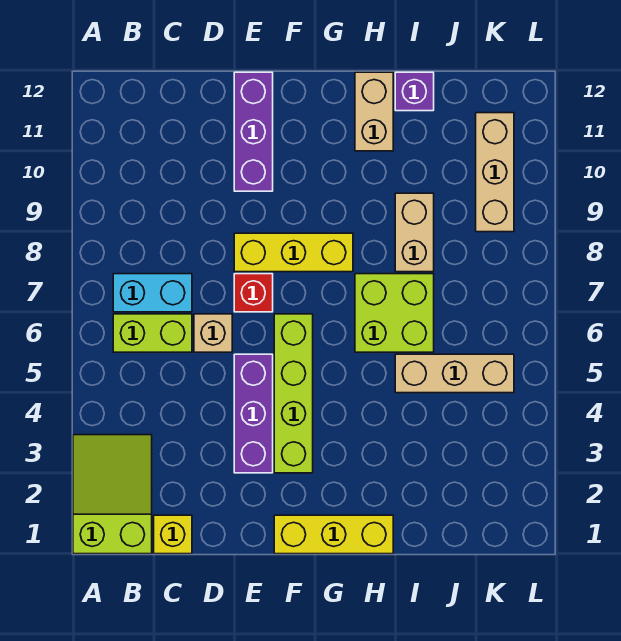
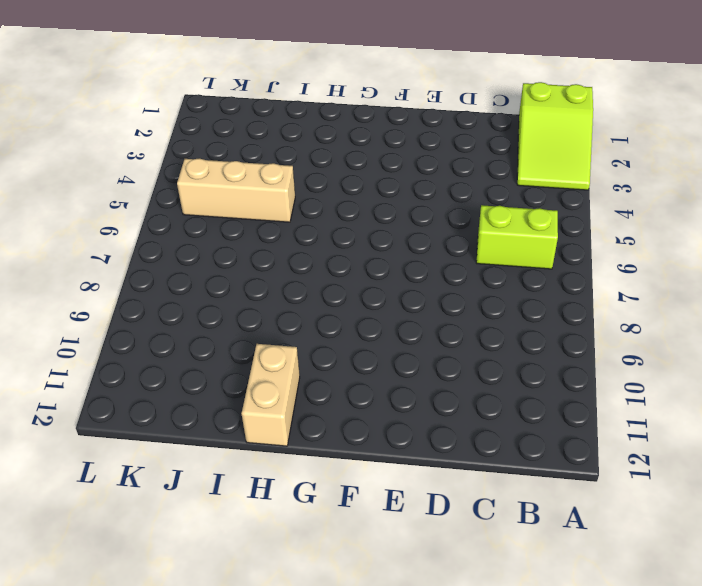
none -> cyan brick B7:C7 level 1
none -> yellow brick C1 level 1
none -> tan brick D6 level 1

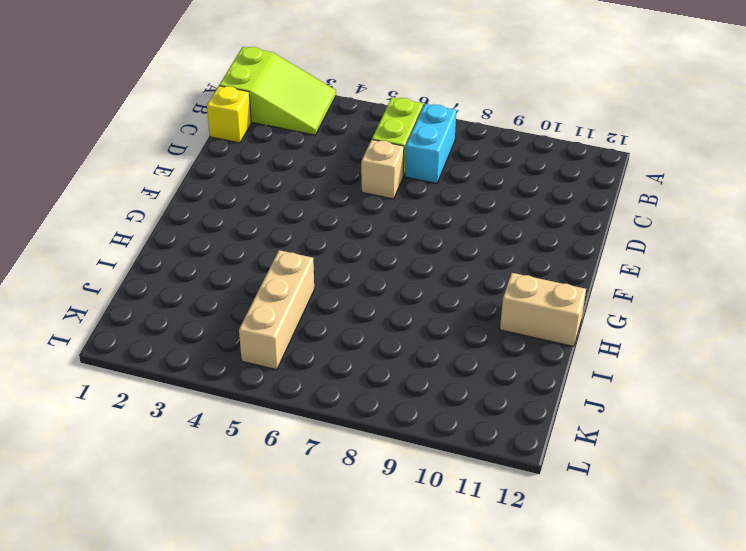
none -> purple brick E3:E5 level 1
none -> red brick E7 level 1
none -> yellow brick E8:G8 level 1

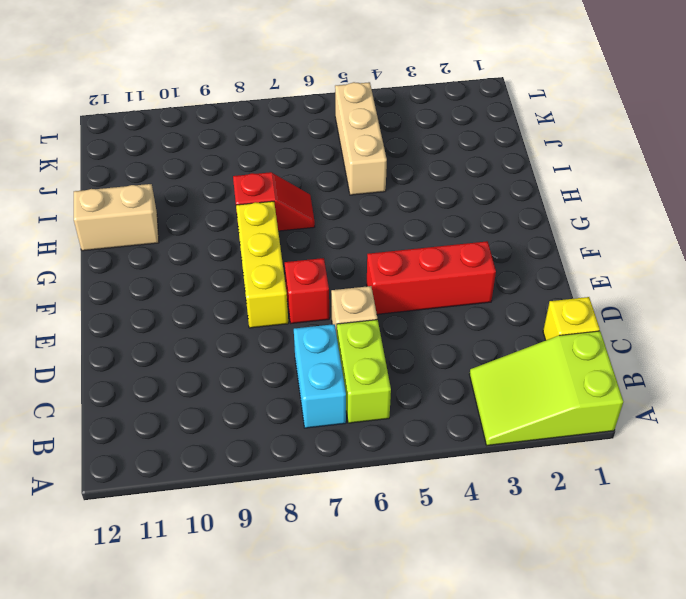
red brick E3:E5 level 1 -> purple brick E3:E5 level 1
red slope H7:H8 level 1 top 8 -> lime brick H6:I7 level 1
none -> purple brick E10:E12 level 1
none -> yellow brick F1:H1 level 1
none -> lime brick F3:F6 level 1

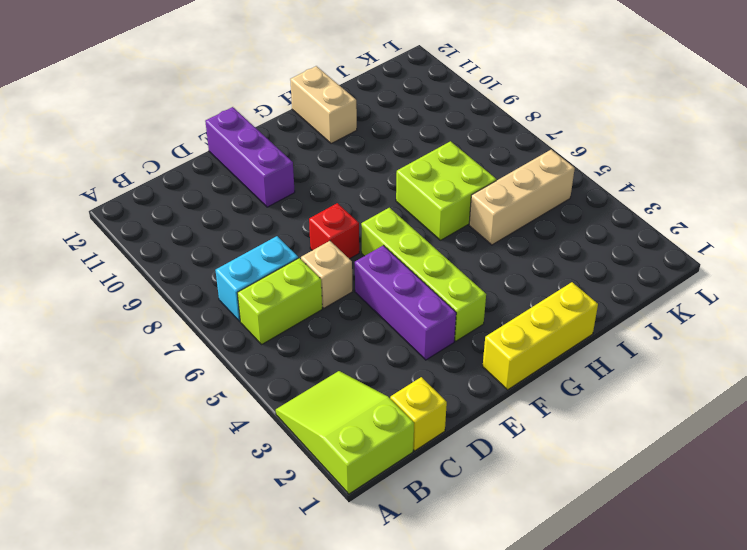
none -> yellow brick E8:G8 level 1
none -> tan brick I8:I9 level 1
none -> purple brick I12 level 1

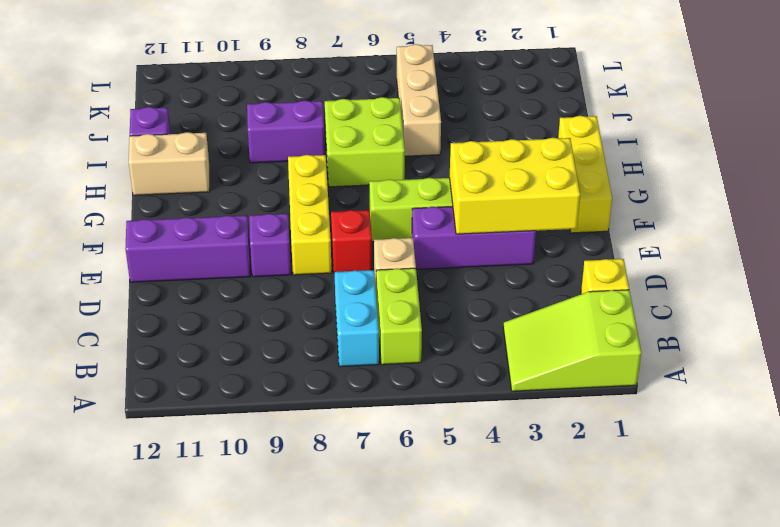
yellow brick E2:F4 level 2 -> none
purple brick E9 level 1 -> none
purple brick I8:I9 level 1 -> tan brick I8:I9 level 1
none -> tan brick K9:K11 level 1

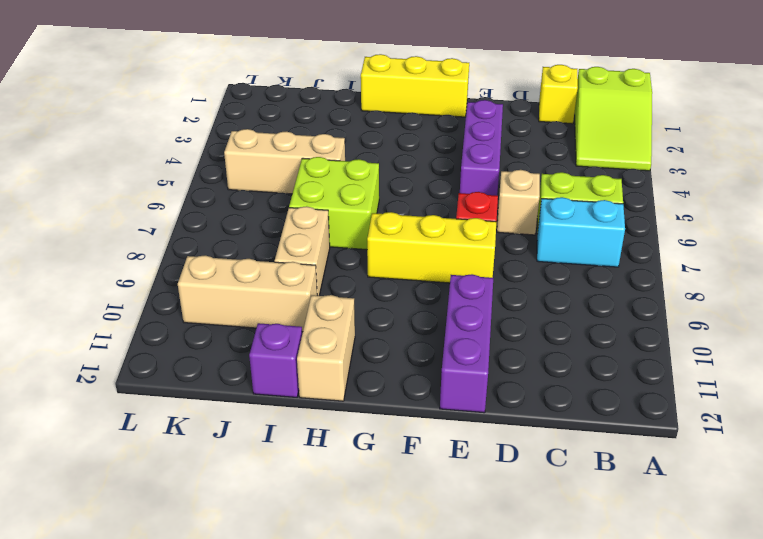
tan brick I10:K10 level 1 -> tan brick K9:K11 level 1
none -> lime brick F3:F6 level 1

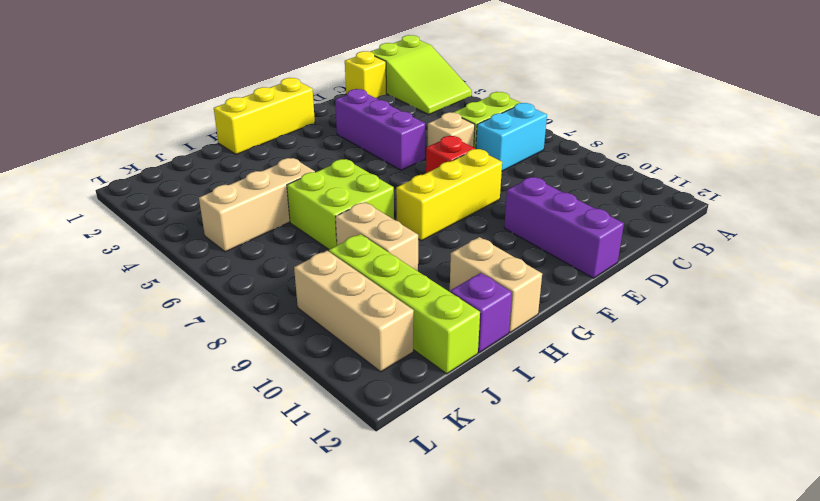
lime brick J9:J12 level 1 -> lime brick F3:F6 level 1

